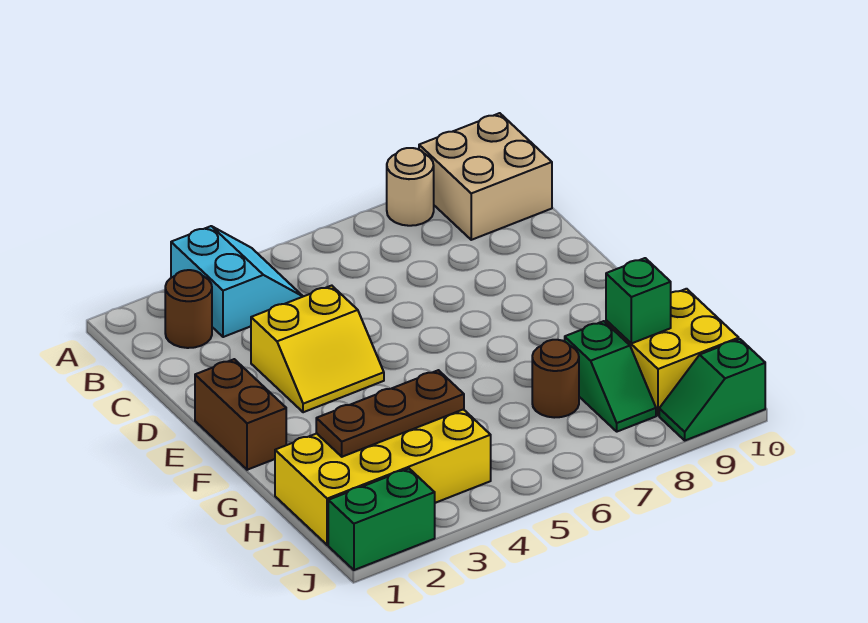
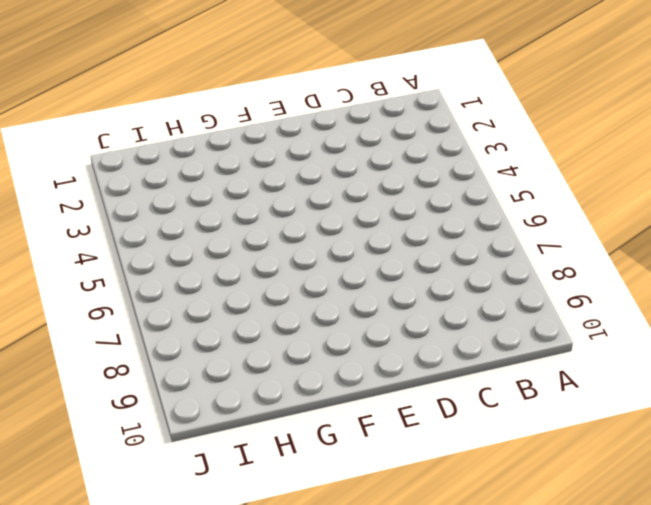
none -> cyan slope A3:B4 level 1 top 3
none -> tan round brick A8 level 1
none -> tan brick A9:B10 level 1

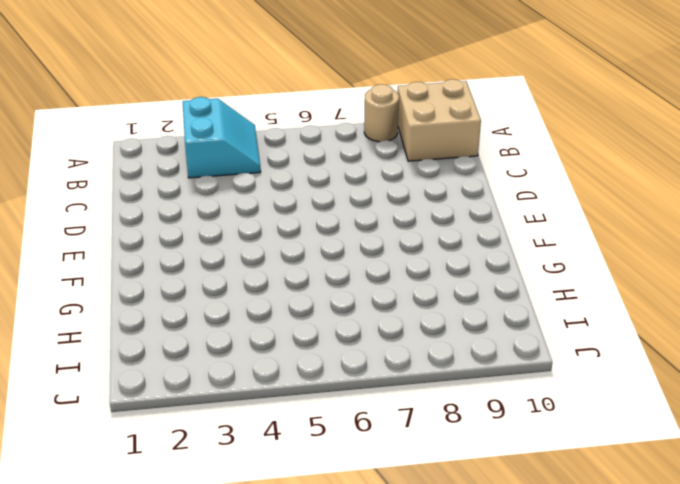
none -> brown round brick B2 level 1
none -> yellow slope D3:E4 level 1 top D
none -> brown brick E1:F1 level 1

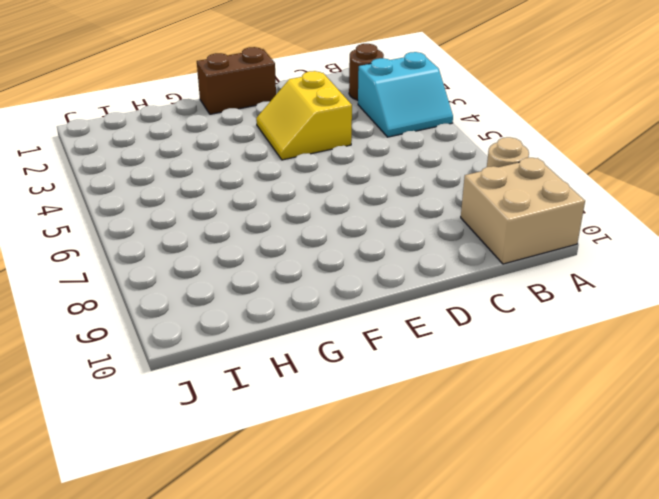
none -> yellow brick H1:I4 level 1
none -> brown round brick H7 level 1
none -> green slope H8:I8 level 1 top H

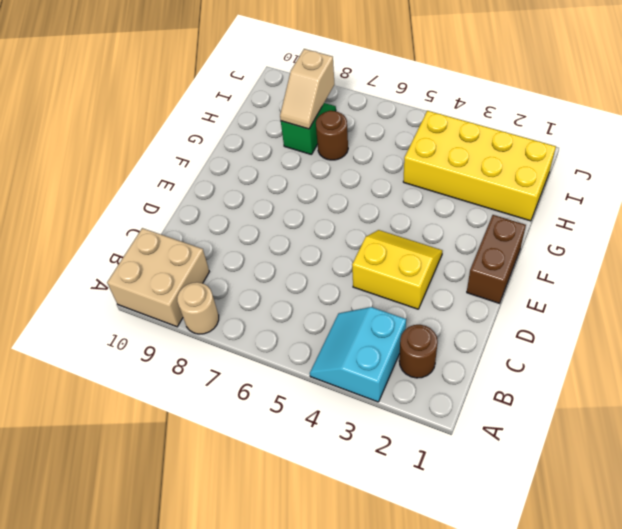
tan slope H8:I8 level 2 top I -> none
none -> yellow brick H9:I10 level 1
none -> green brick J1:J2 level 1
none -> green slope J9:J10 level 1 top 10

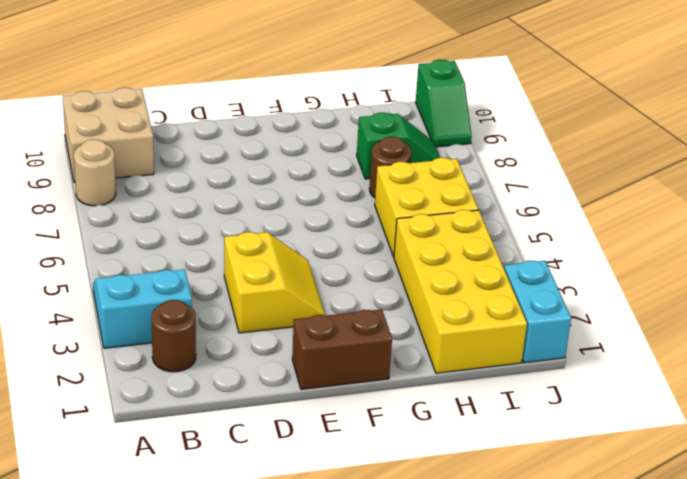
yellow brick H5:I6 level 1 -> yellow brick H9:I10 level 1
cyan brick J1:J2 level 1 -> green brick J1:J2 level 1
none -> brown plate H2:H4 level 2
none -> green brick H9 level 2

